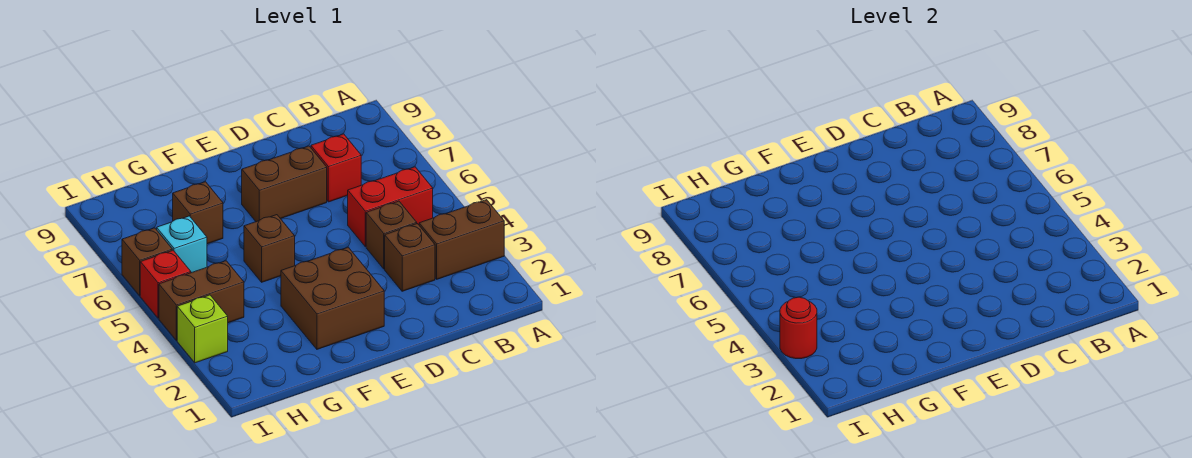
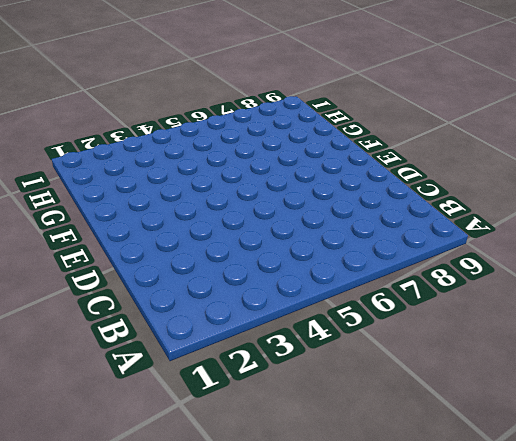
none -> brown brick A3:B3 level 1
none -> red brick B5:C5 level 1
none -> brown brick C3 level 1

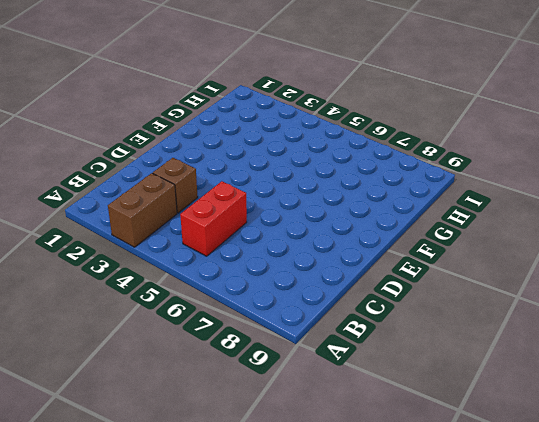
none -> brown brick C4 level 1
none -> red brick C7 level 1
none -> brown brick D7:E7 level 1

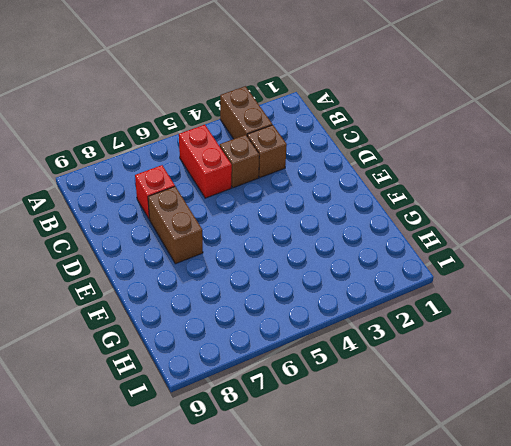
none -> brown brick E2:F3 level 1
none -> brown brick F5 level 1
none -> brown brick G7 level 1

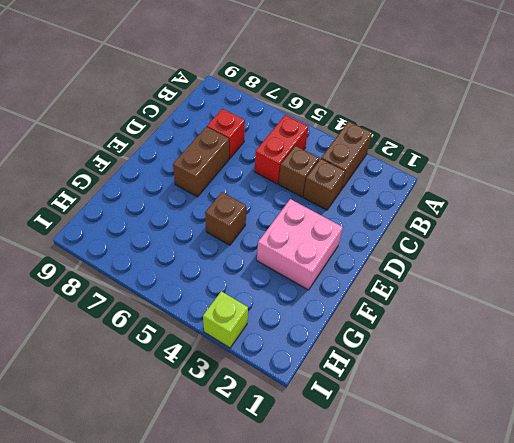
pink brick E2:F3 level 1 -> brown brick E2:F3 level 1
none -> brown brick G7 level 1
none -> brown brick H4:I4 level 1
none -> cyan brick H6 level 1

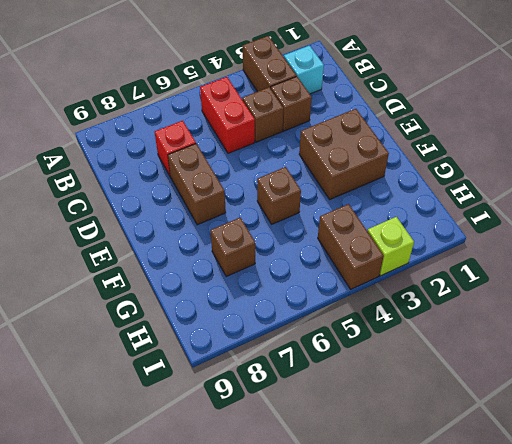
cyan brick B2 level 1 -> cyan brick H6 level 1
none -> red brick I5 level 1
none -> brown brick I6 level 1
none -> red round brick I3 level 2

